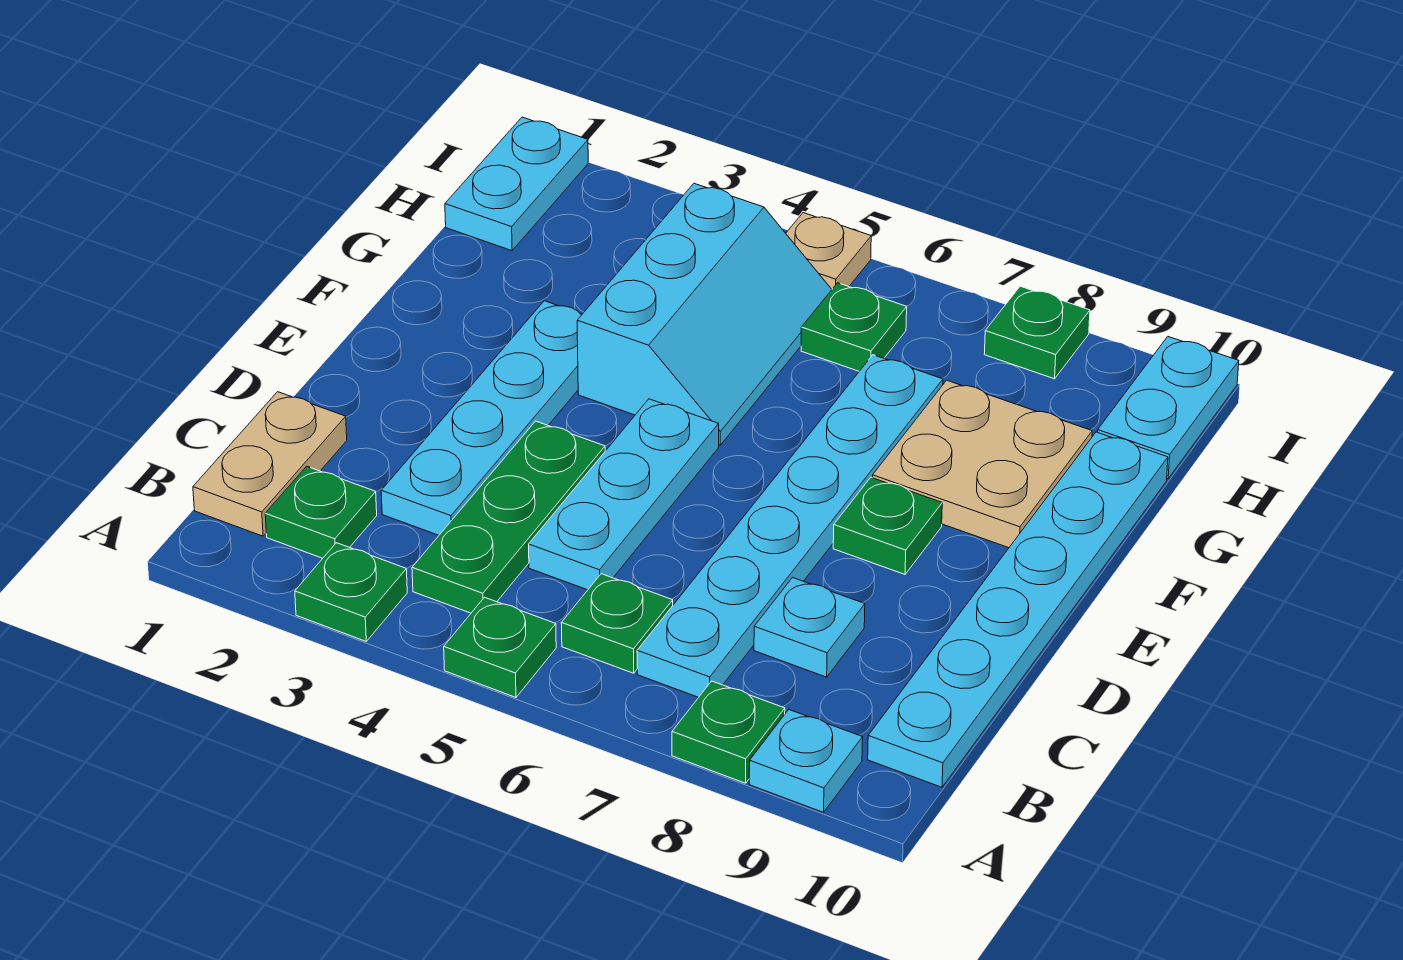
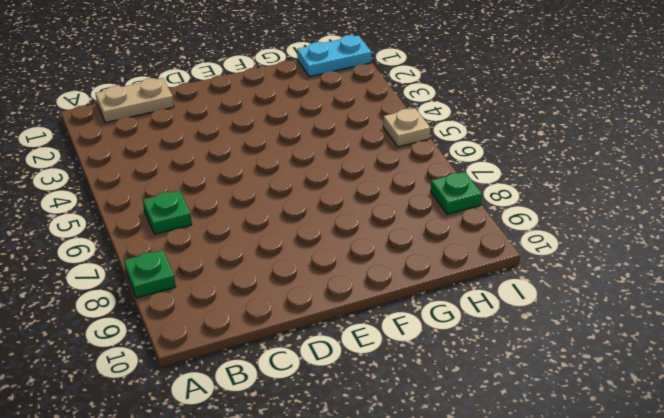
none -> green plate A3 level 1
none -> green plate A5 level 1
none -> cyan plate A9 level 1

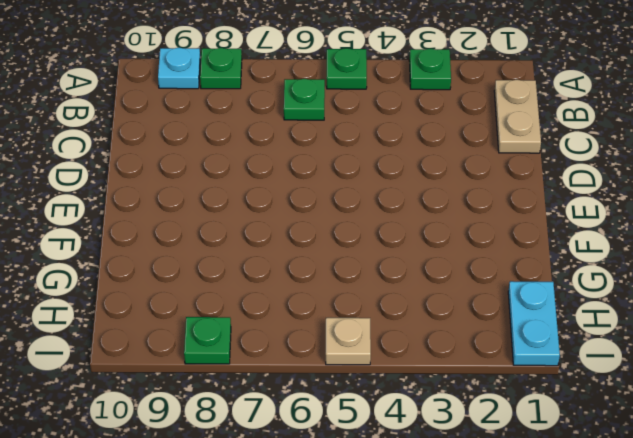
none -> green plate B2 level 1
none -> green plate B4:D4 level 1
none -> cyan plate B7:G7 level 1

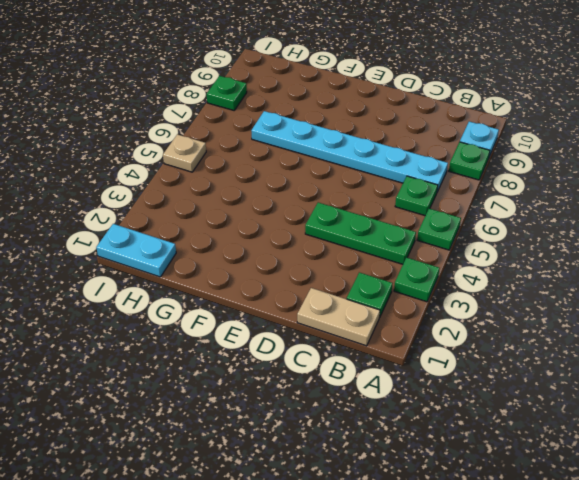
none -> cyan plate B10:G10 level 1
none -> cyan plate C3:F3 level 1
none -> cyan plate C5:E5 level 1

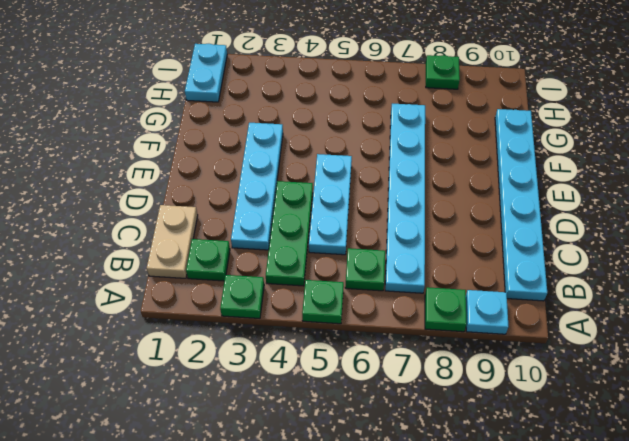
none -> cyan plate C8 level 1
none -> green plate E8 level 1
none -> cyan slope F4:H5 level 1 top 4

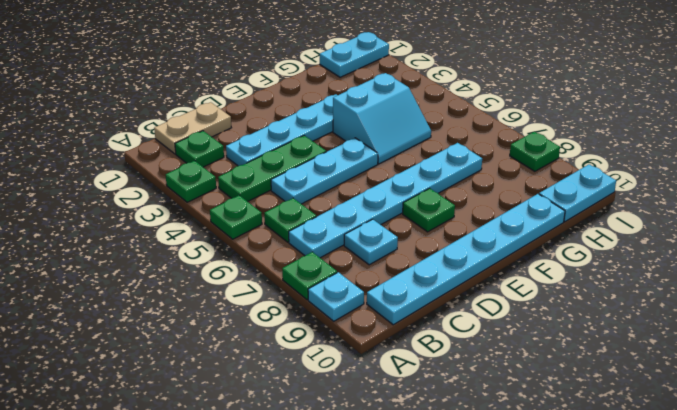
cyan slope F4:G5 level 1 top 4 -> cyan slope F4:H5 level 1 top 4
none -> tan plate F8:G9 level 1
none -> green plate H6 level 1
none -> tan plate I5 level 1

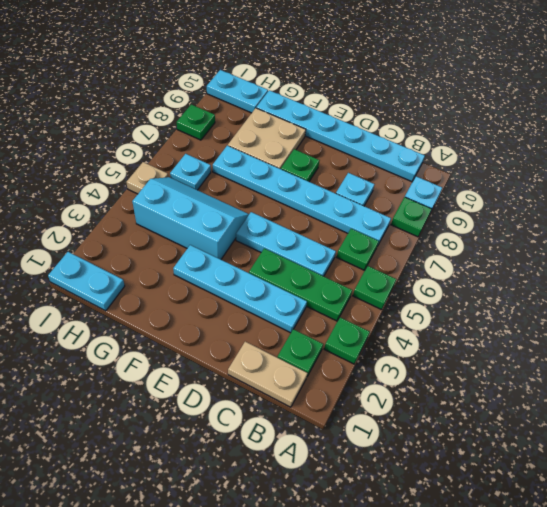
cyan plate H6 level 1 -> green plate H6 level 1

